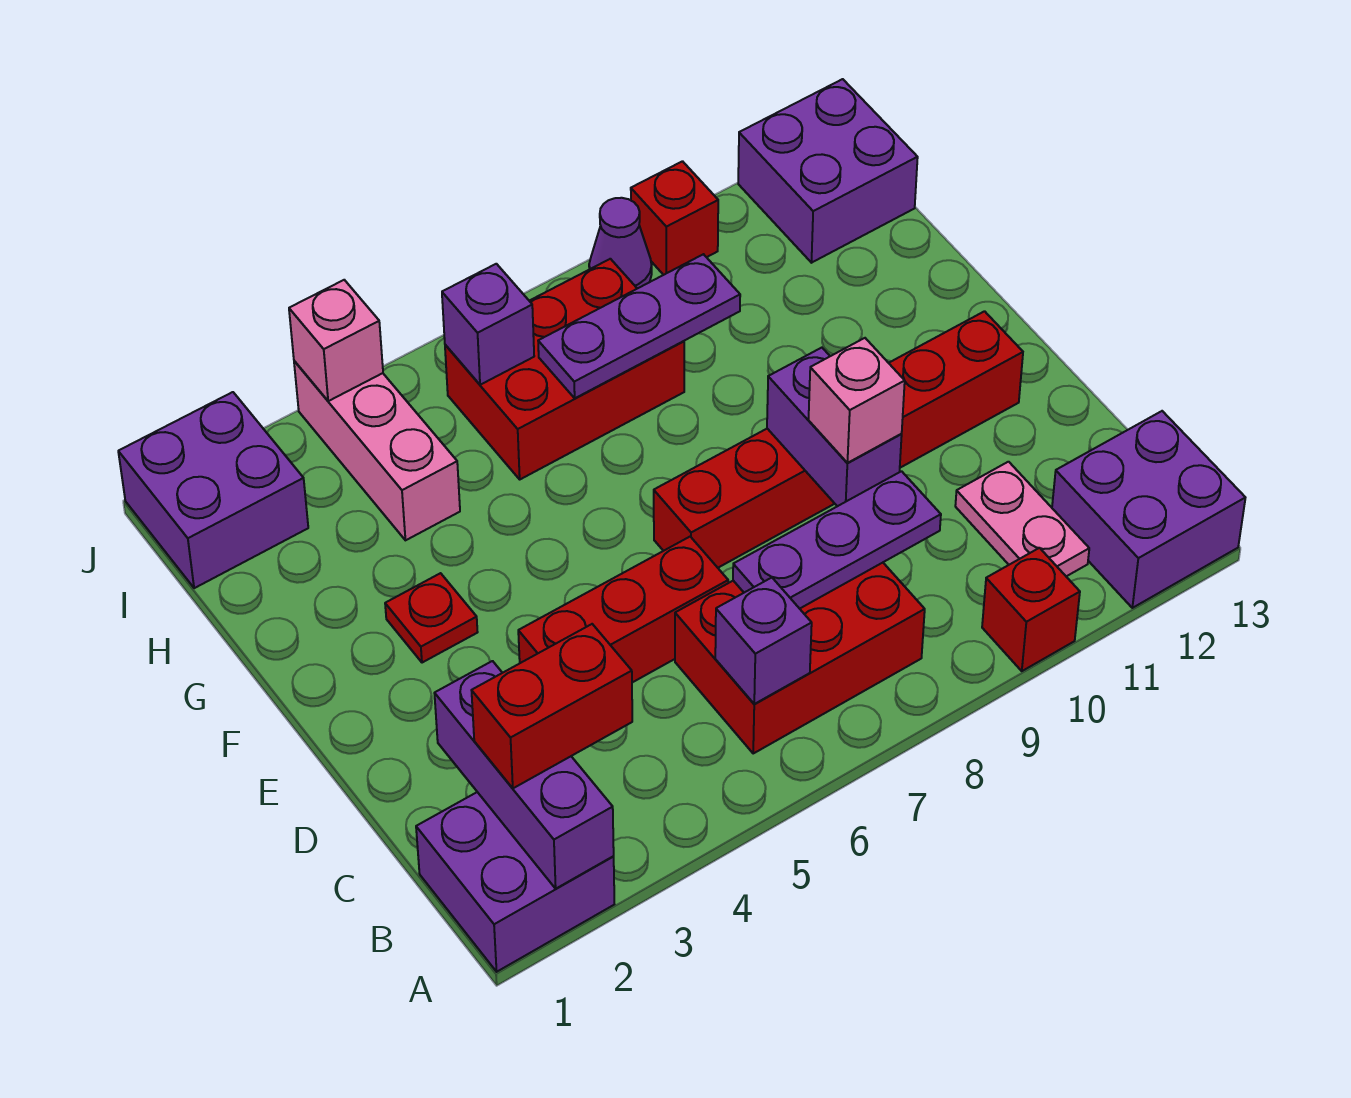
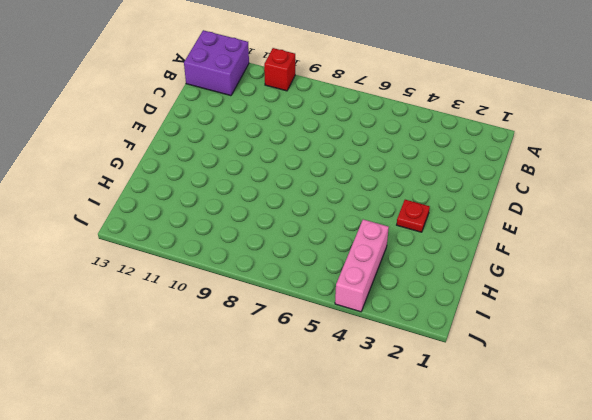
none -> purple brick A1:B2 level 1
none -> red brick B6:C8 level 1
none -> pink plate B11:C11 level 1

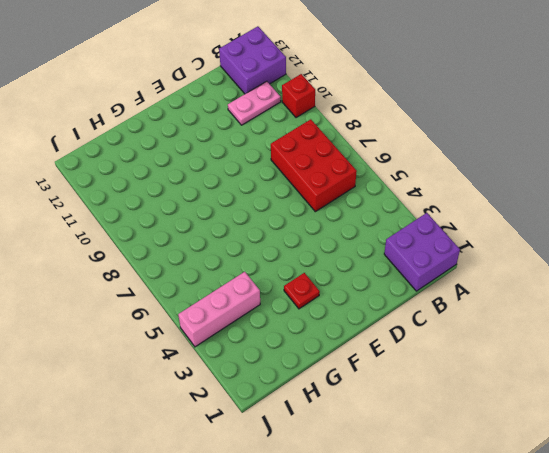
none -> red brick D4:D6 level 1
none -> red brick E7:E12 level 1
none -> red brick H6:I8 level 1

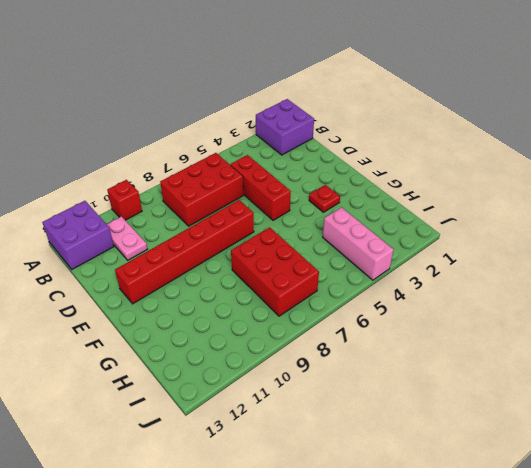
red brick C5:E5 level 1 -> red brick D4:D6 level 1
red brick G7:I8 level 1 -> red brick H6:I8 level 1
none -> purple brick I1:J2 level 1
none -> purple brick I12:J13 level 1
none -> purple cone J9 level 1

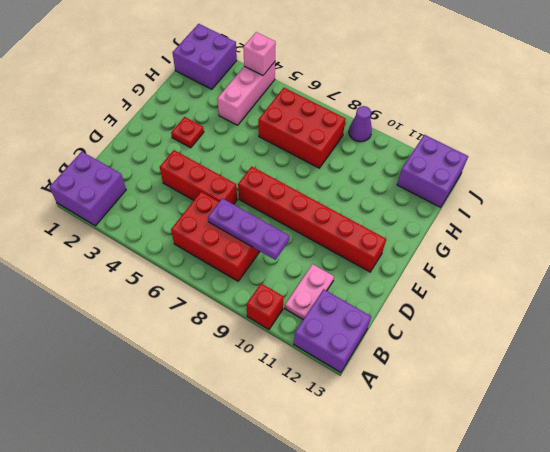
none -> red brick J10 level 1
none -> purple brick A2:C2 level 2
none -> purple brick B6 level 2

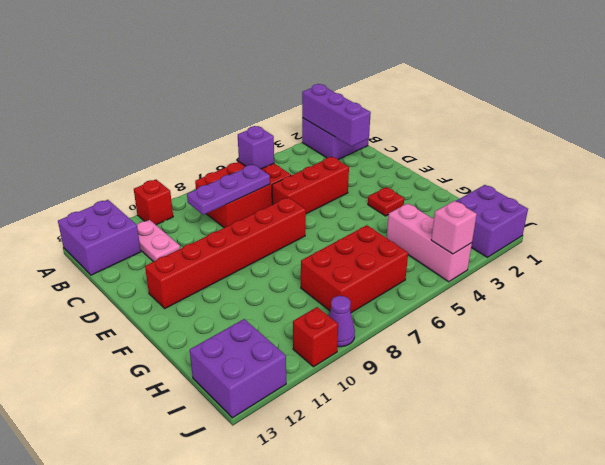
none -> purple brick D9:E9 level 2
none -> purple plate H7:H9 level 2
none -> purple brick I6 level 2

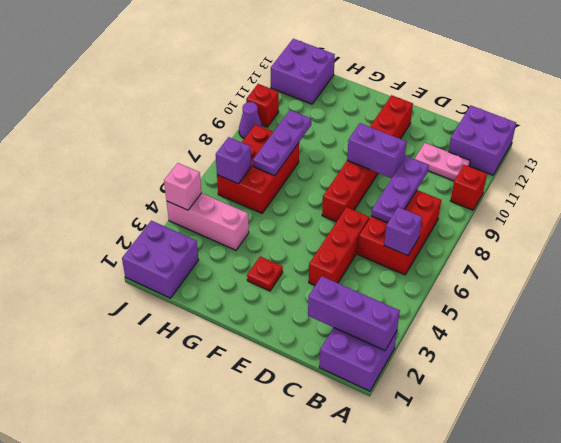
none -> red brick B2:B3 level 3
none -> pink brick D9 level 3

